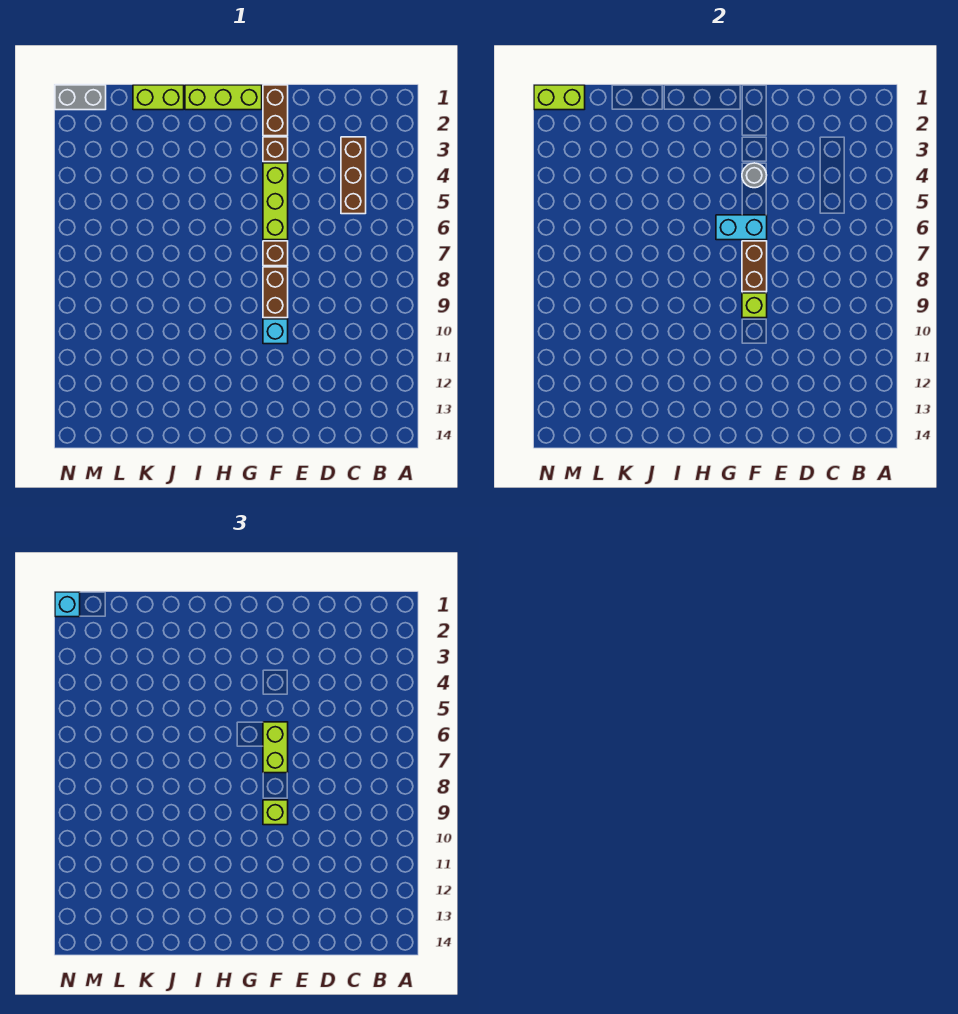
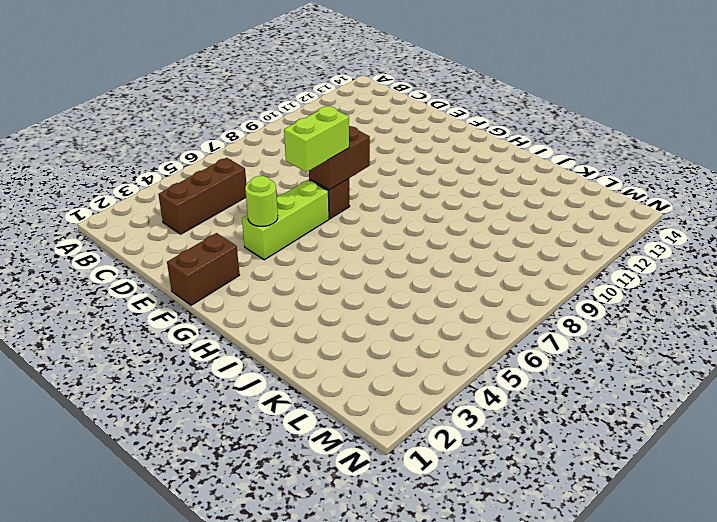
lime round brick F4 level 2 -> grey round brick F4 level 2
none -> brown brick F3 level 1
none -> brown brick F8:F9 level 1
none -> cyan brick F10 level 1

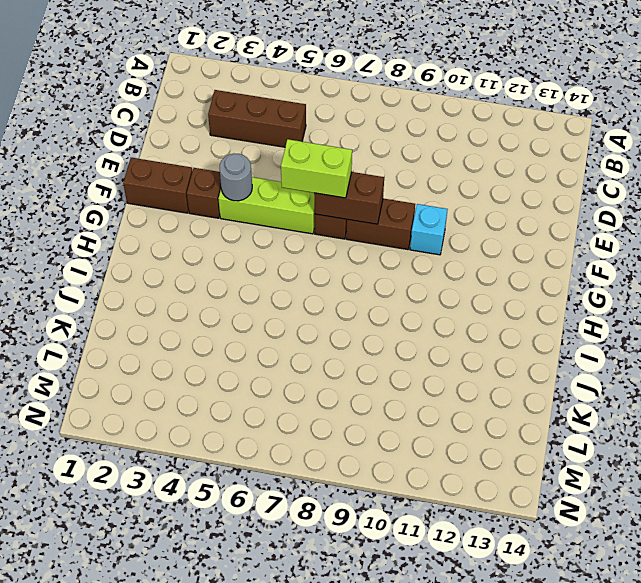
none -> lime brick G1:I1 level 1
none -> lime brick J1:K1 level 1
none -> grey brick M1:N1 level 1

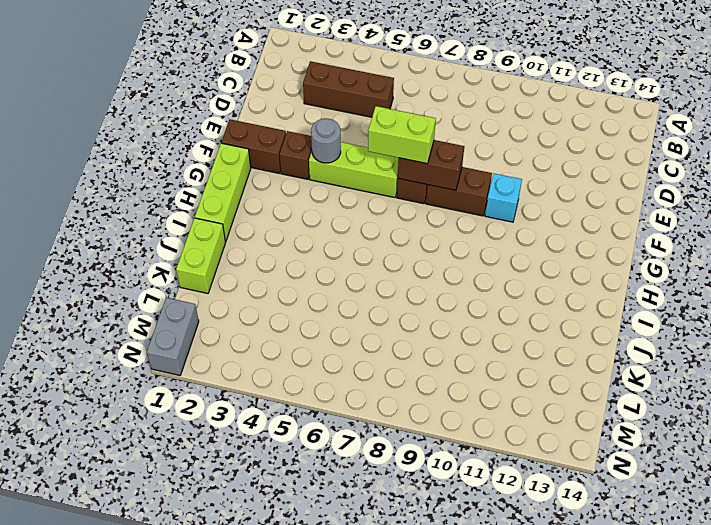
none -> cyan brick F6:G6 level 2
none -> lime brick F9 level 2
none -> lime brick M1:N1 level 2

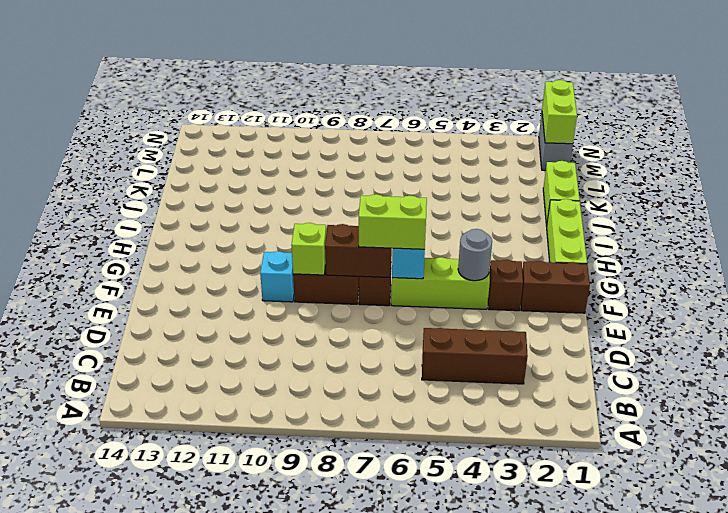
none -> lime brick F9 level 3
none -> cyan brick N1 level 3

